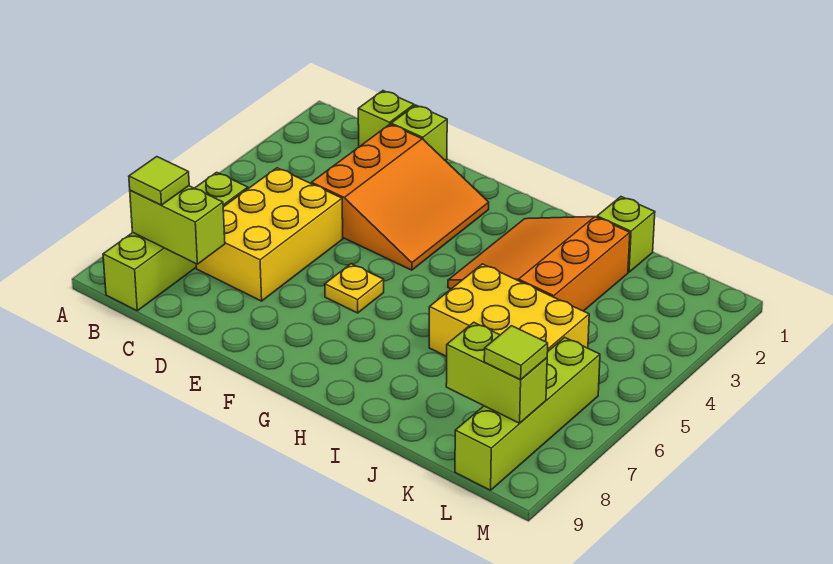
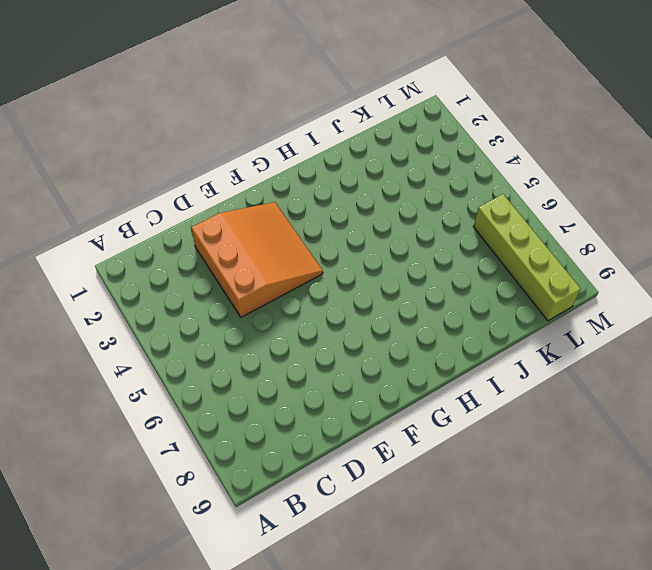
none -> lime brick B6:B9 level 1
none -> lime brick C1 level 1
none -> yellow brick C5:D7 level 1

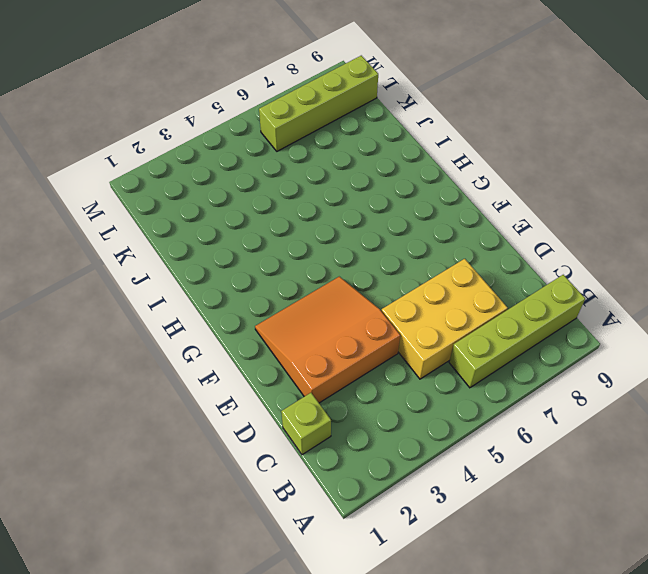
none -> lime brick D1 level 1
none -> yellow plate F6 level 1
none -> orange slope H2:J4 level 1 top J

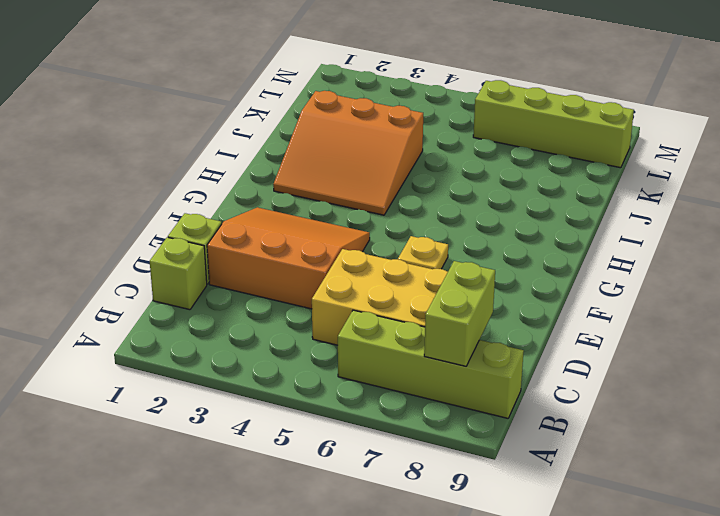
none -> yellow brick I5:K6 level 1
none -> lime brick J1 level 1
none -> lime brick K8:L8 level 2

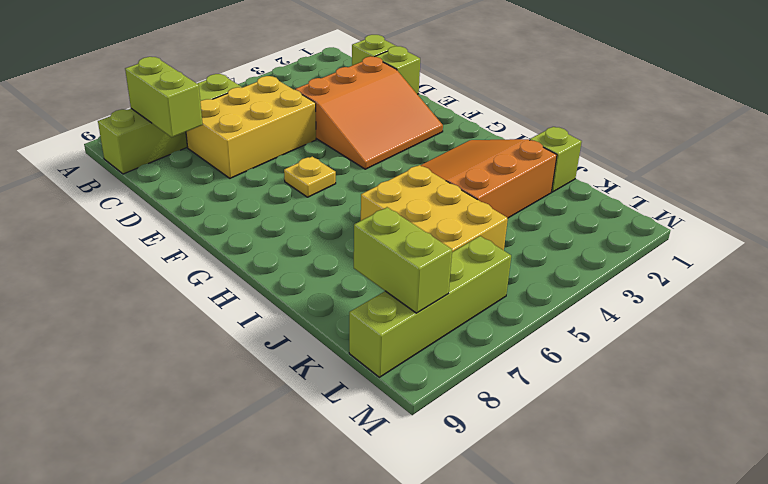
none -> lime tile B8 level 3
none -> lime tile L8 level 3

